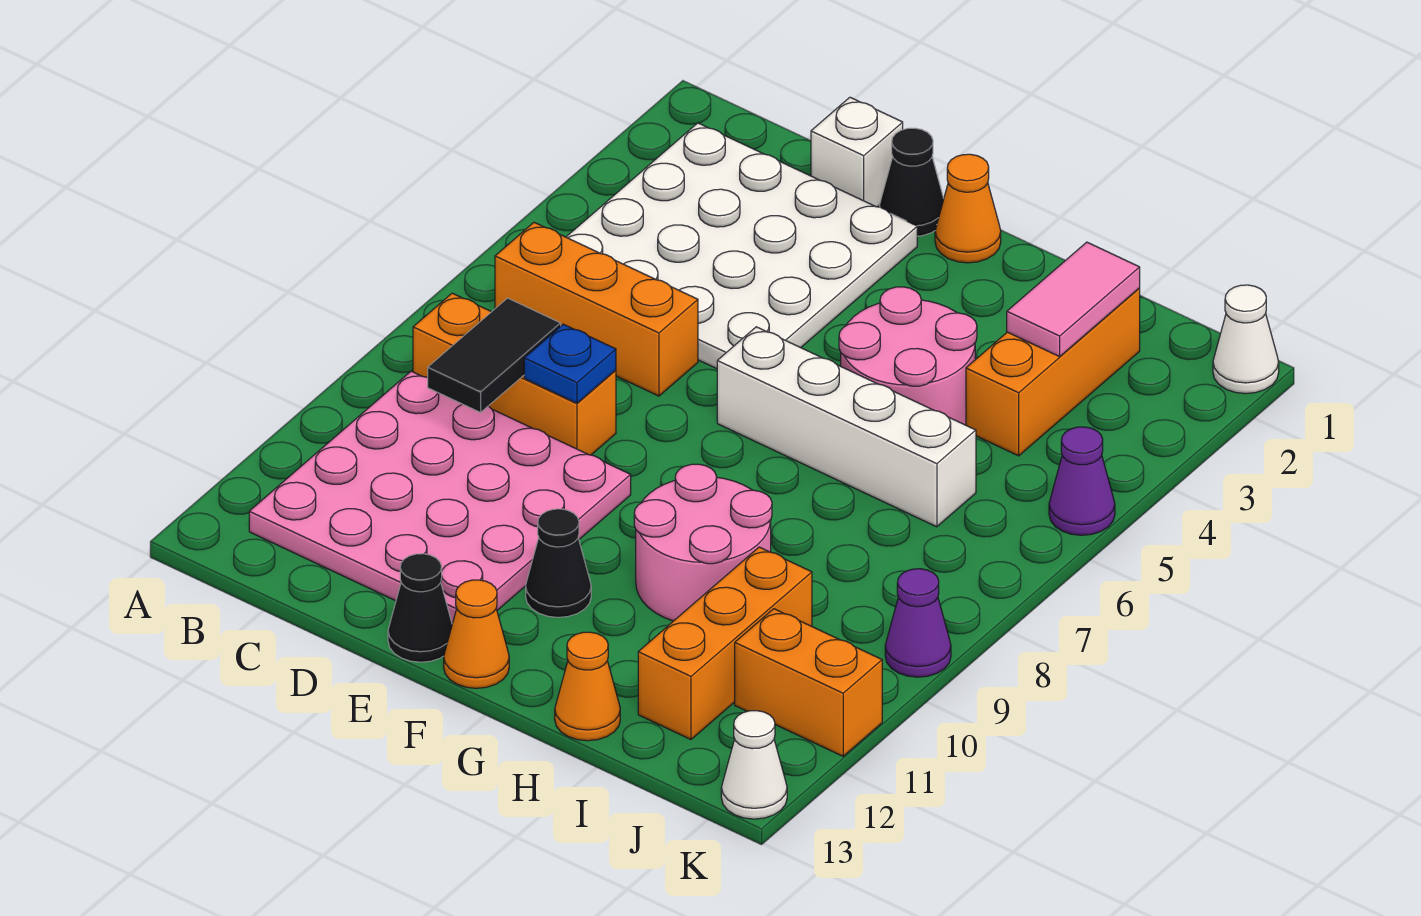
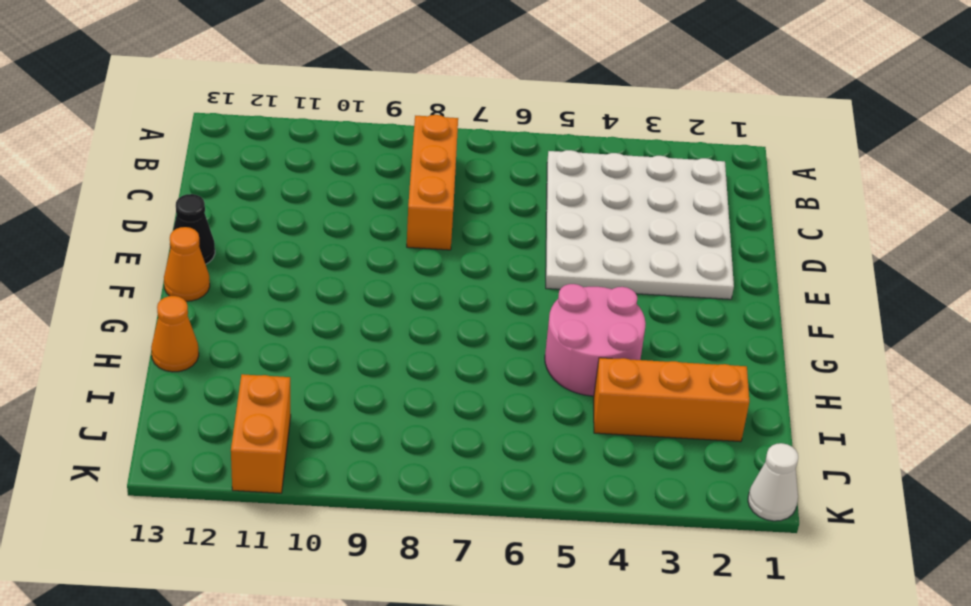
none -> orange brick B6:D6 level 1
none -> pink plate B9:E12 level 1
none -> white brick D1 level 1

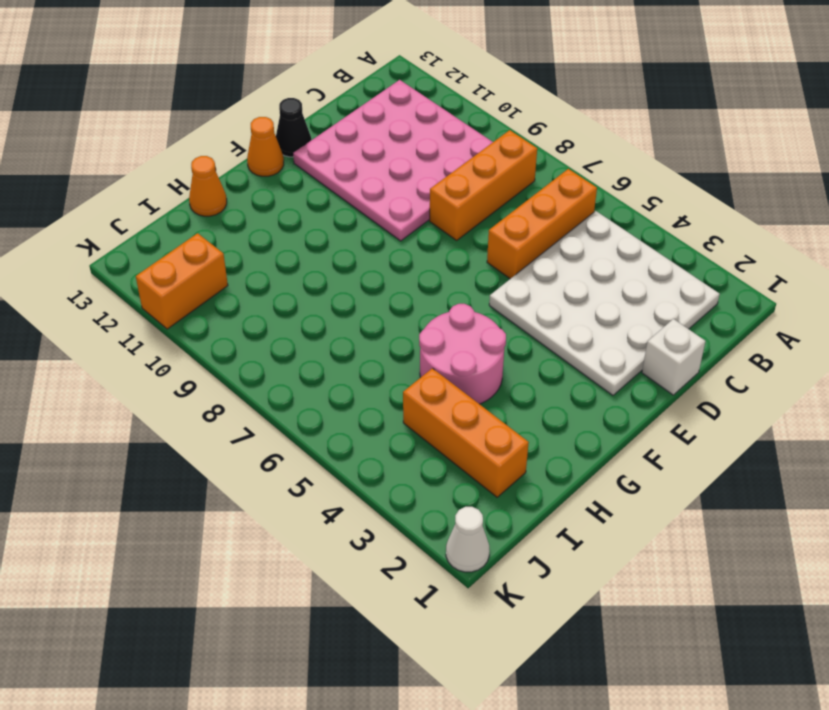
none -> black cone E1 level 1
none -> orange cone F1 level 1
none -> white brick F6:I6 level 1

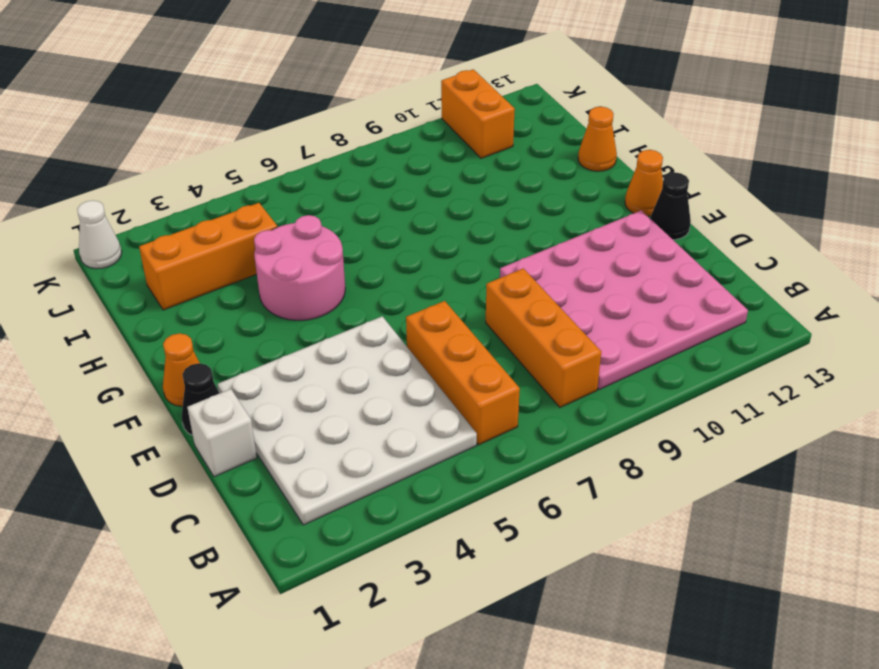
none -> white brick F6:I6 level 1
none -> black cone F11 level 1
none -> pink round brick G9:H10 level 1

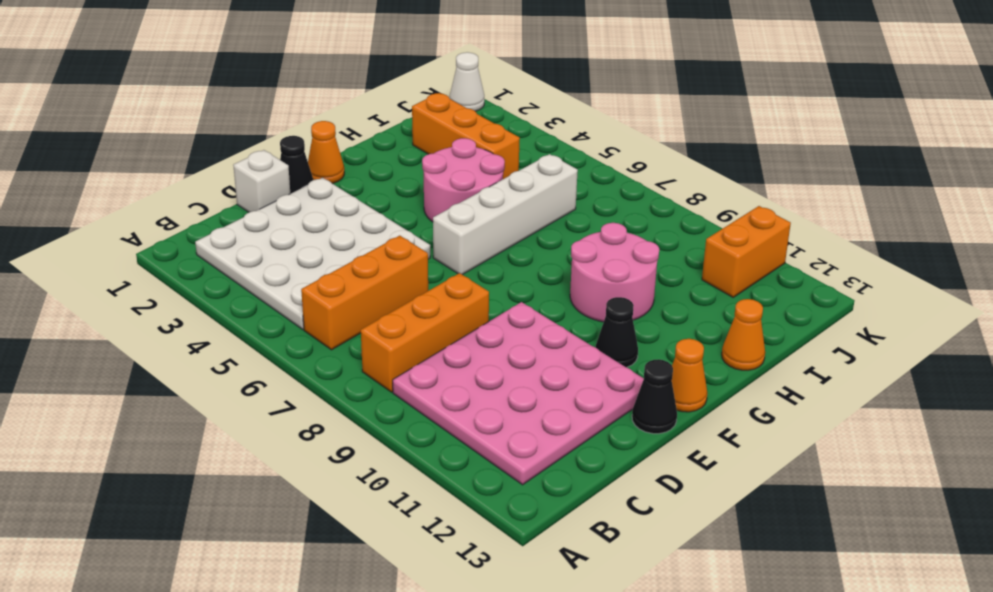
none -> orange brick I10:I12 level 1
none -> purple cone K5 level 1
none -> purple cone K9 level 1

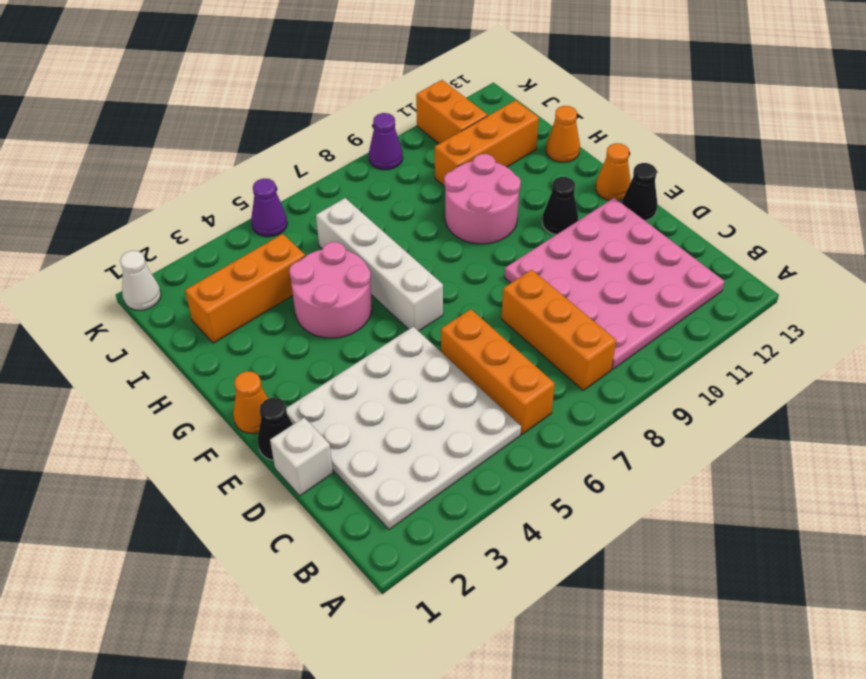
none -> white cone K13 level 1
none -> black tile C8:C9 level 2
none -> blue plate D8 level 2

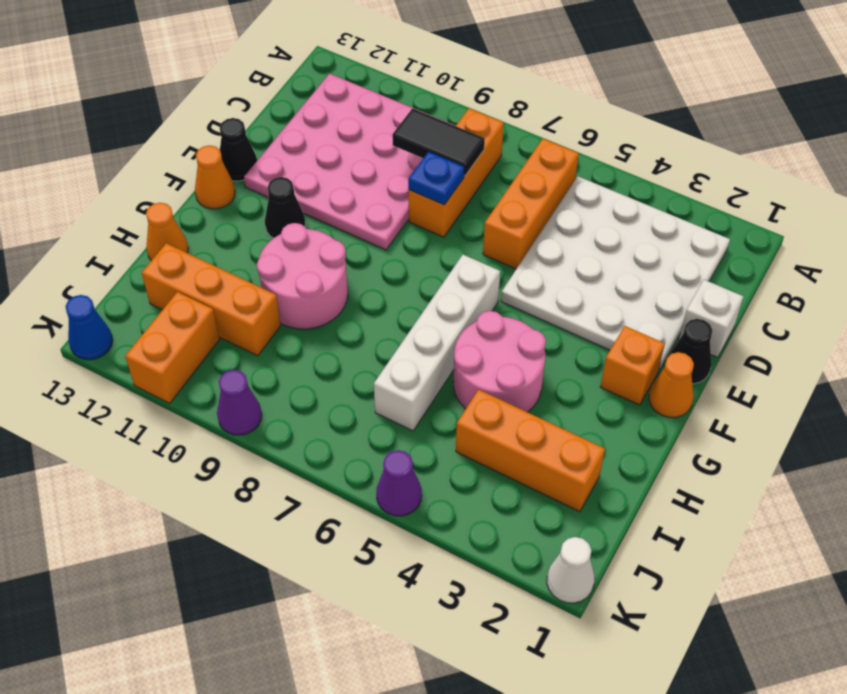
orange brick F2 level 1 -> none
blue cone K13 level 1 -> white cone K13 level 1
none -> pink tile I2:I3 level 2

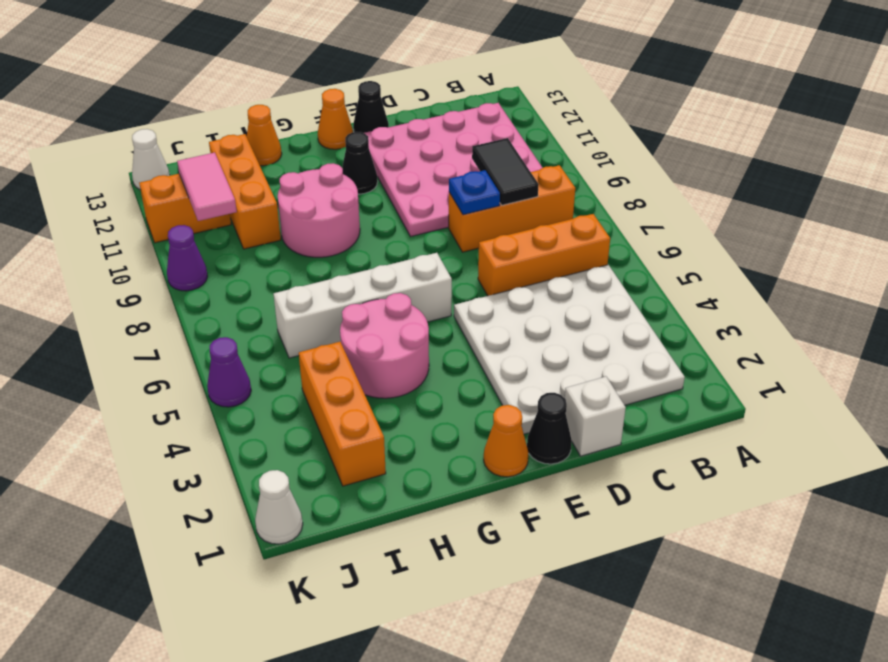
pink tile J10:J11 level 2 -> pink tile I2:I3 level 2

